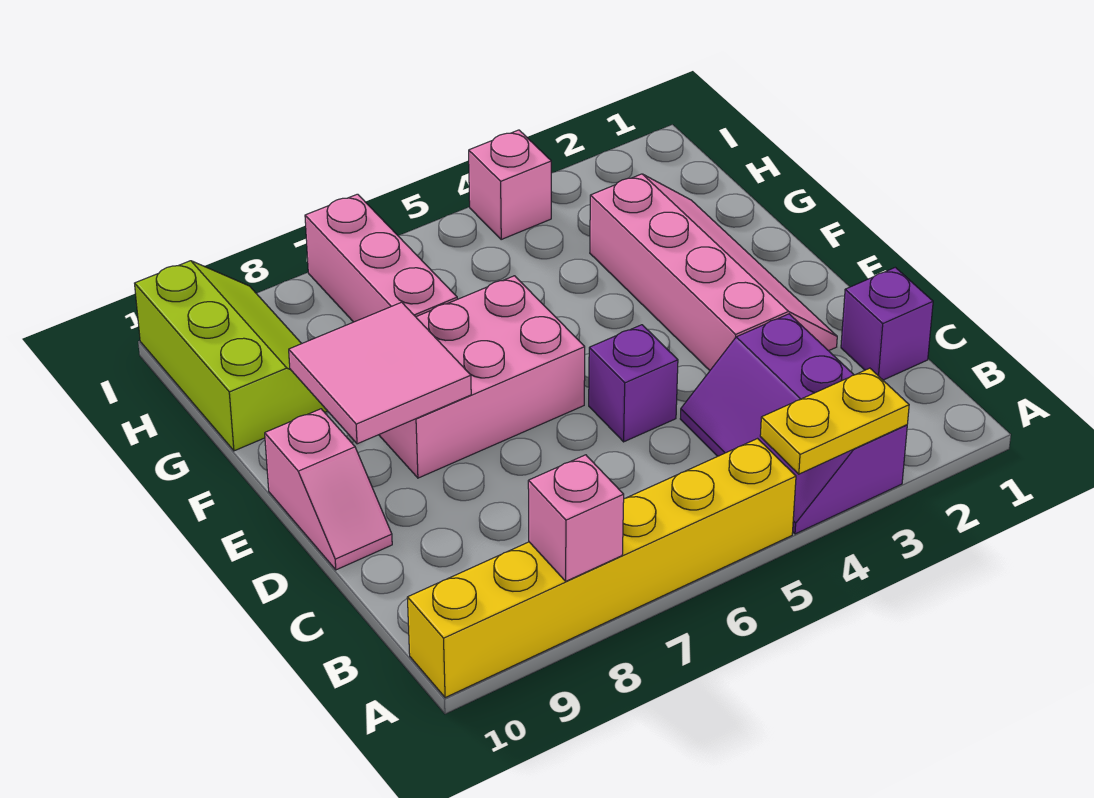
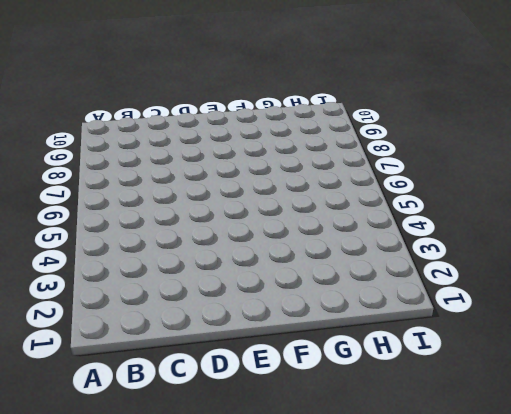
none -> purple slope A3:C4 level 1 top 3
none -> yellow brick A5:A10 level 1
none -> purple brick C1 level 1

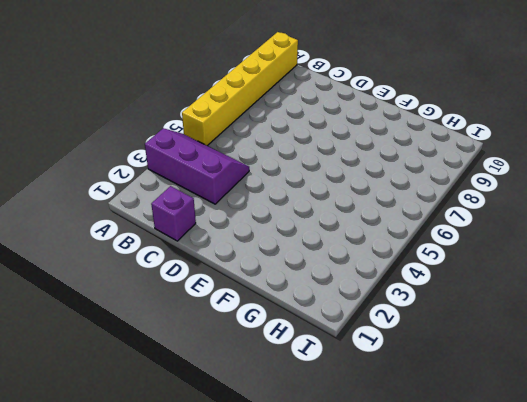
none -> pink slope D2:G3 level 1 top 3
none -> purple brick D5 level 1
none -> pink slope D10:E10 level 1 top E

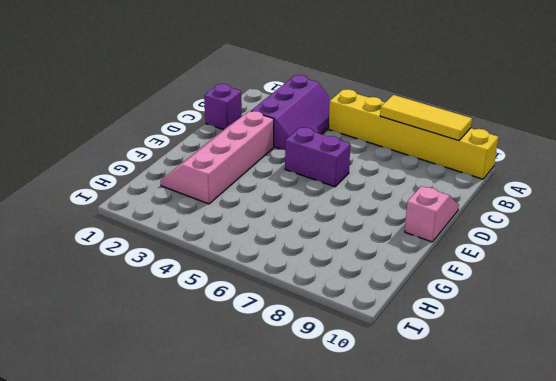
yellow tile A7:A9 level 2 -> pink brick A8 level 2
purple brick D5:D6 level 1 -> purple brick D5 level 1
none -> pink brick E6:F8 level 1
none -> pink brick G7:I7 level 1
none -> lime slope G9:I10 level 1 top 10

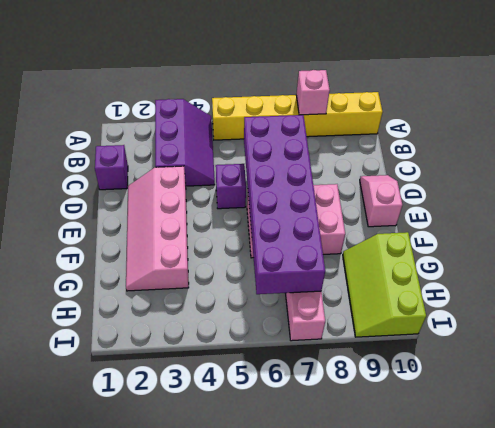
purple brick C6:H7 level 2 -> none
none -> pink brick I4 level 1
none -> yellow plate A3:A4 level 2
none -> pink tile E8:F9 level 2

